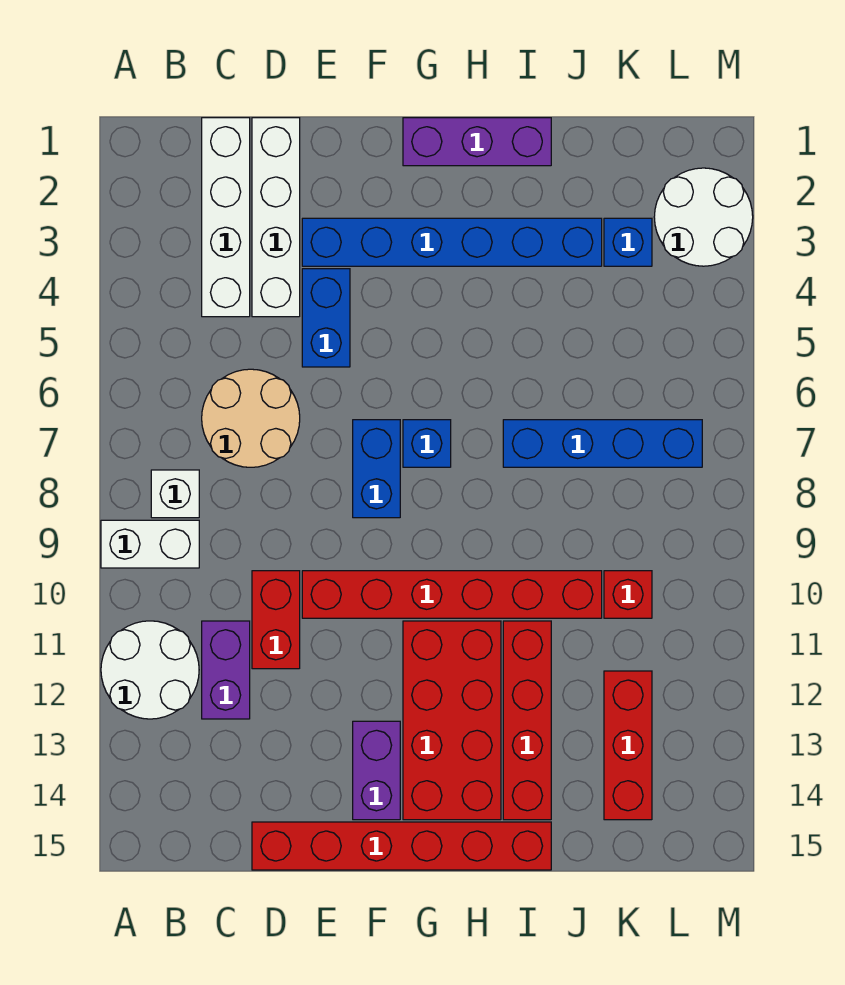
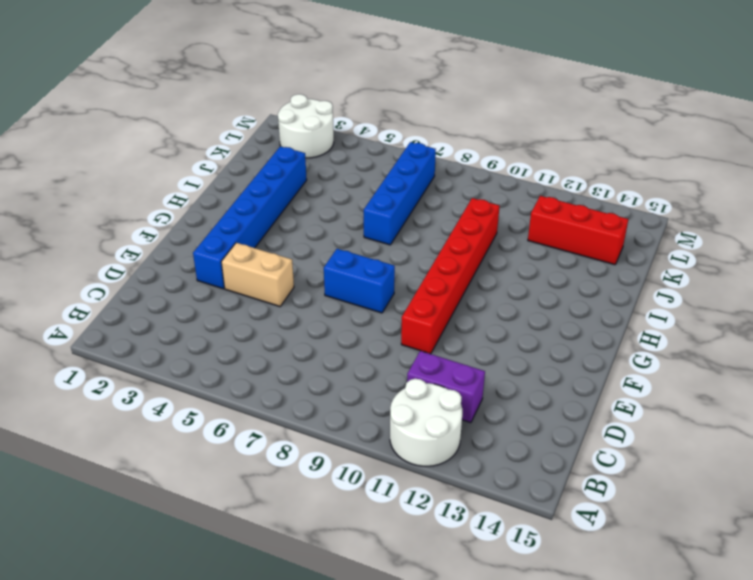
tan brick E4:E5 level 1 -> blue brick E4:E5 level 1
none -> white brick A9:B9 level 1
none -> white brick B8 level 1
none -> white brick C1:C4 level 1

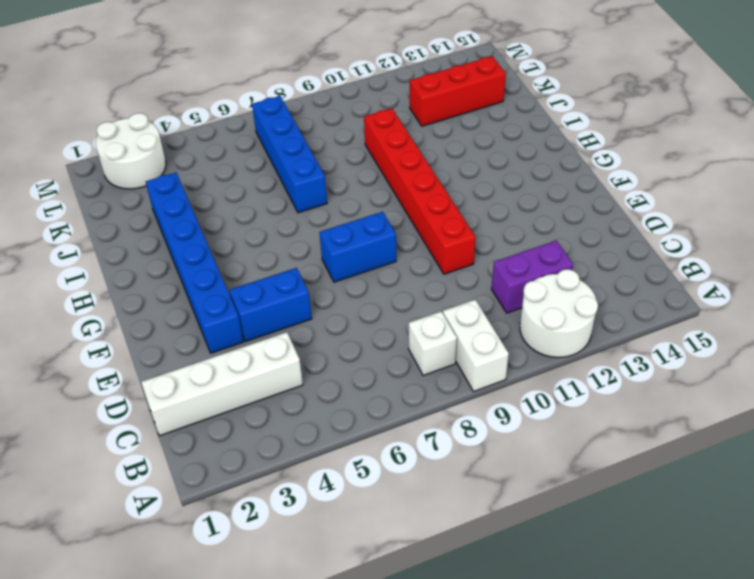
none -> tan round brick C6:D7 level 1
none -> white brick D1:D4 level 1
none -> red brick D10:D11 level 1

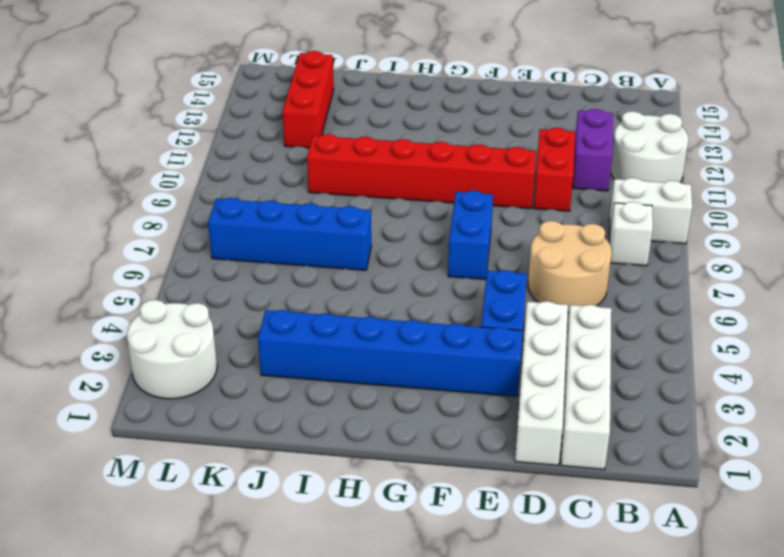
none -> red brick D15:I15 level 1
none -> purple brick F13:F14 level 1
none -> purple brick G1:I1 level 1

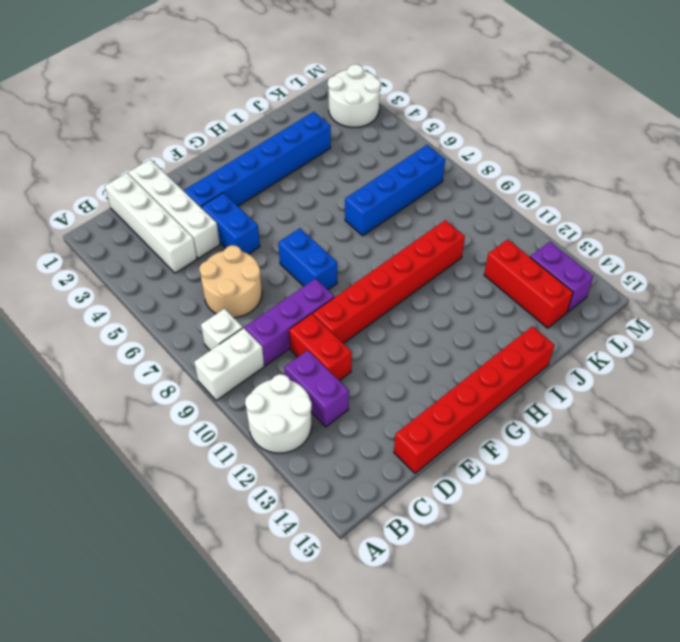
purple brick C9:E9 level 1 -> purple brick G1:I1 level 1
purple brick L13:L14 level 1 -> purple brick F13:F14 level 1
none -> blue brick G7 level 1
none -> red brick G11:H14 level 1
none -> red brick I11:I14 level 1

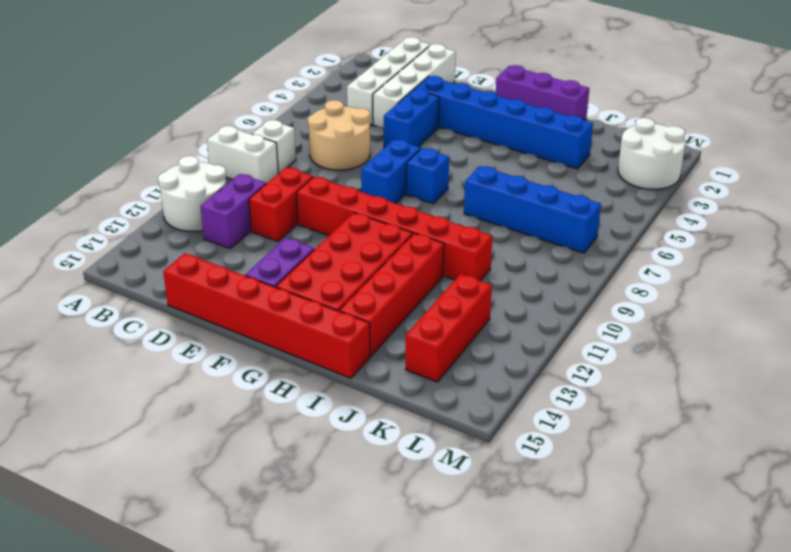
none -> blue brick K3 level 1
none -> red brick K10 level 1

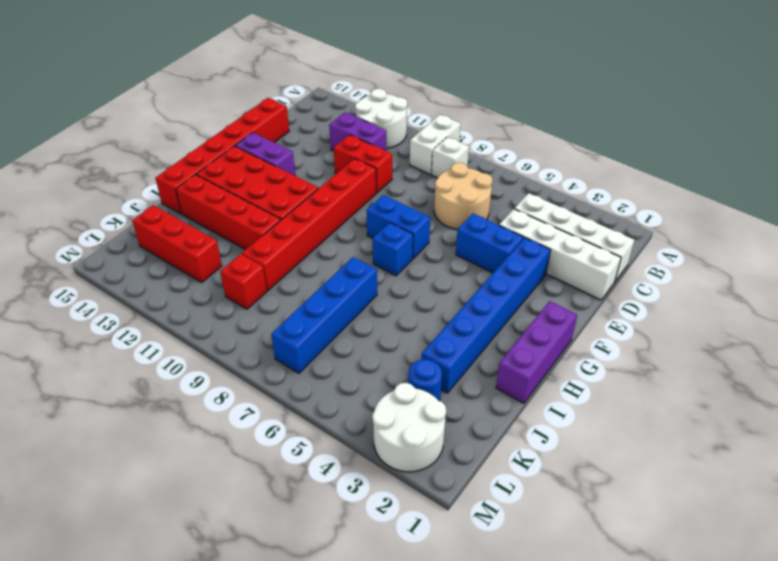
blue round brick K3 level 1 -> blue brick K3 level 1

